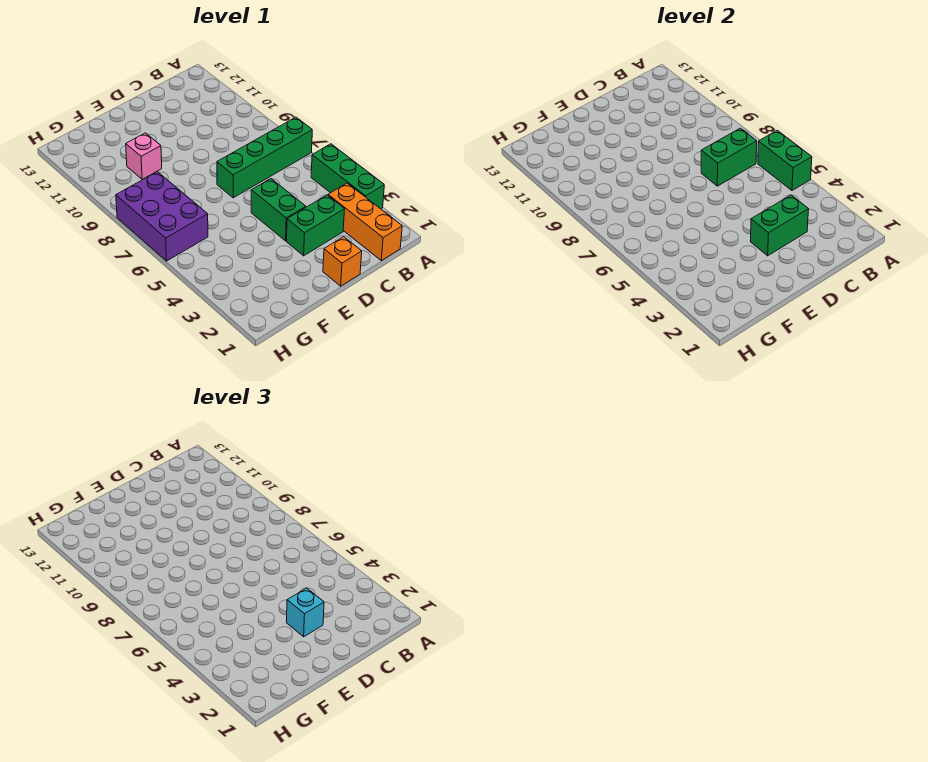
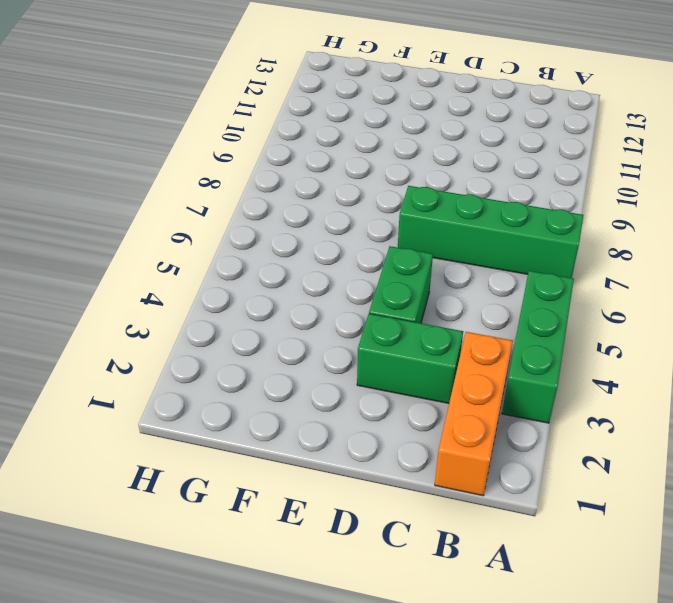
none -> orange brick D1 level 1
none -> pink brick F10 level 1
none -> purple brick G6:H8 level 1

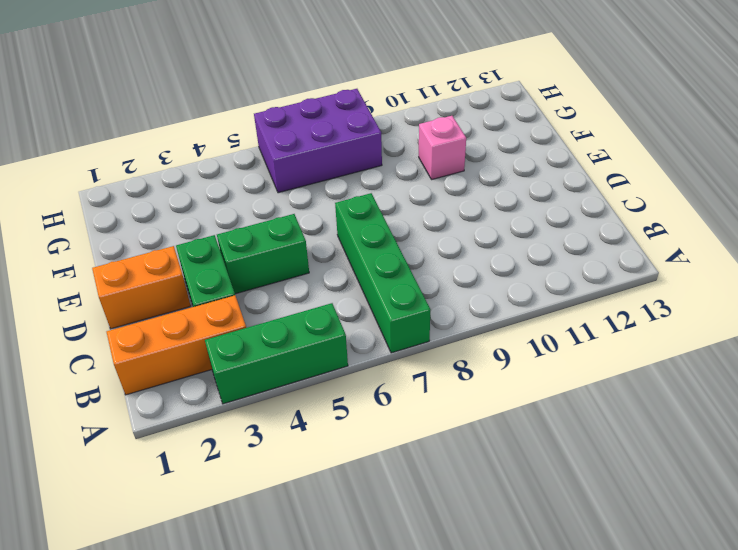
orange brick D1:D2 level 1 -> orange brick D1 level 1
none -> green brick A5:A6 level 2
none -> green brick B7:C7 level 2
none -> green brick C3:D3 level 2

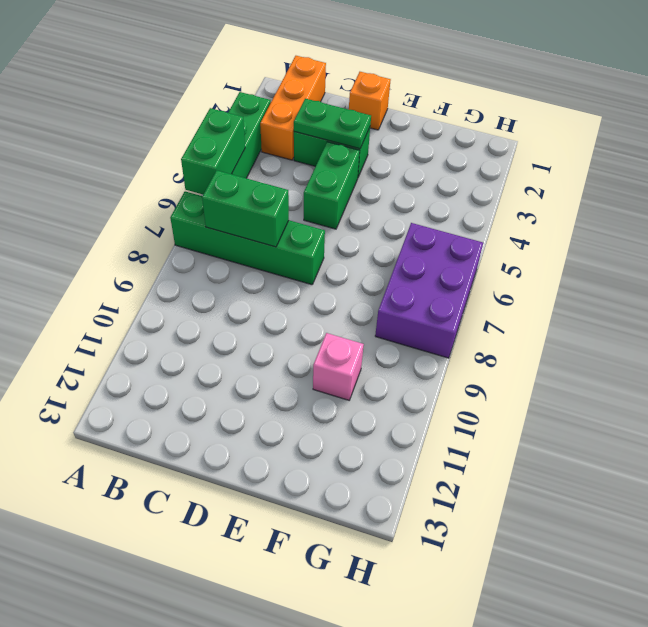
green plate C3:D3 level 2 -> green brick C3:D3 level 2
none -> cyan brick D3 level 3

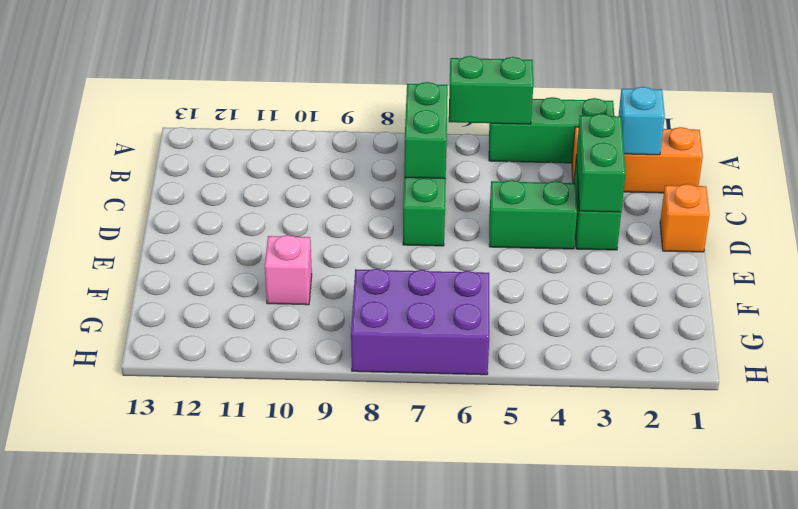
cyan brick B2 level 2 -> cyan brick D3 level 3

